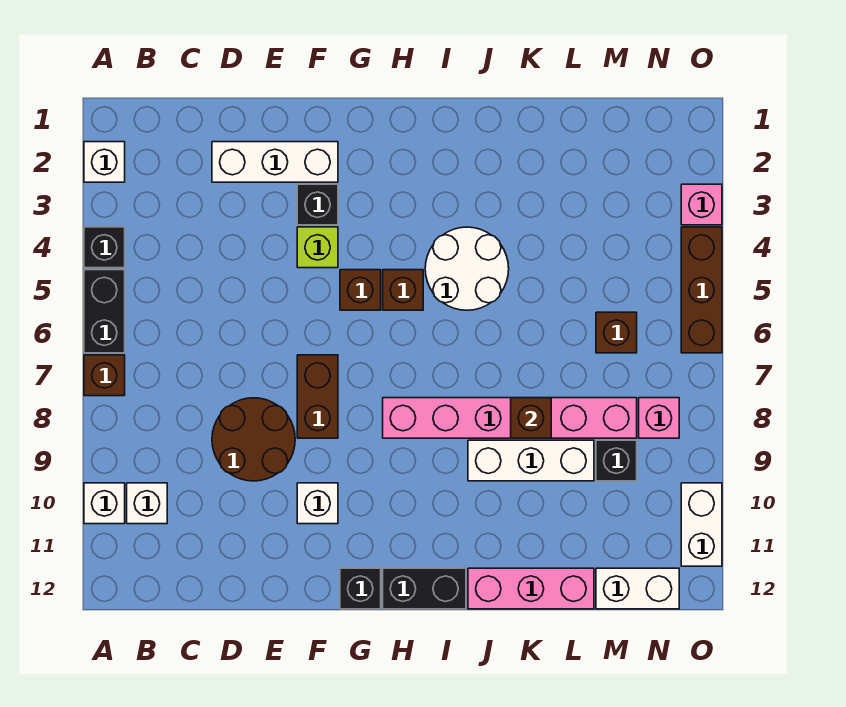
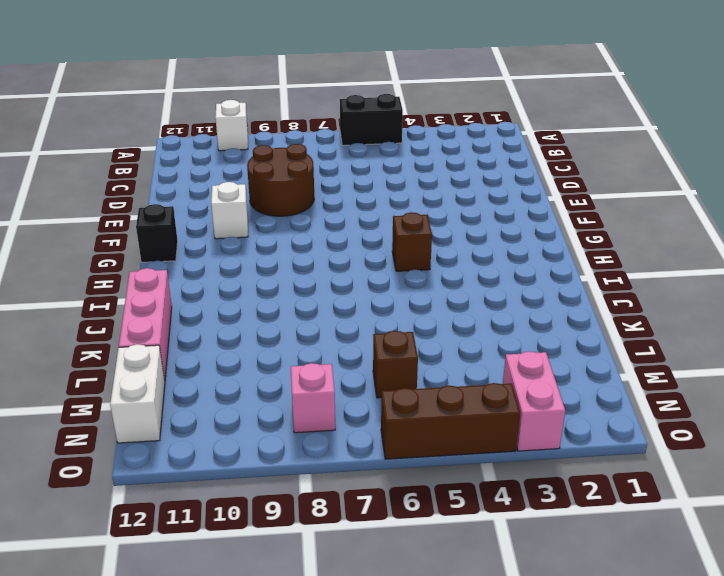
pink brick N3:O3 level 1 -> pink brick O3 level 1
none -> white brick A2 level 1
none -> black brick A4 level 1
none -> brown brick A7 level 1

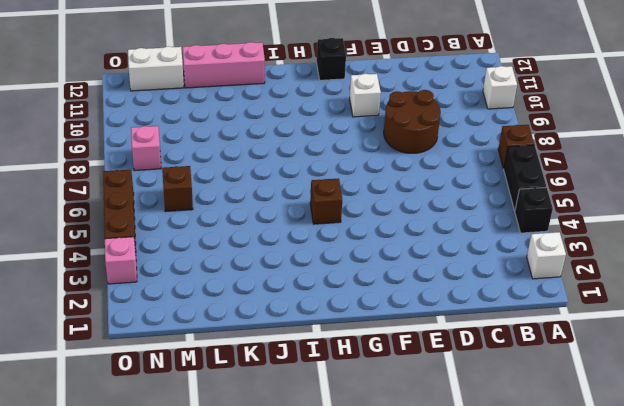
none -> white brick B10 level 1
none -> white brick D2:F2 level 1
none -> black brick F3 level 1

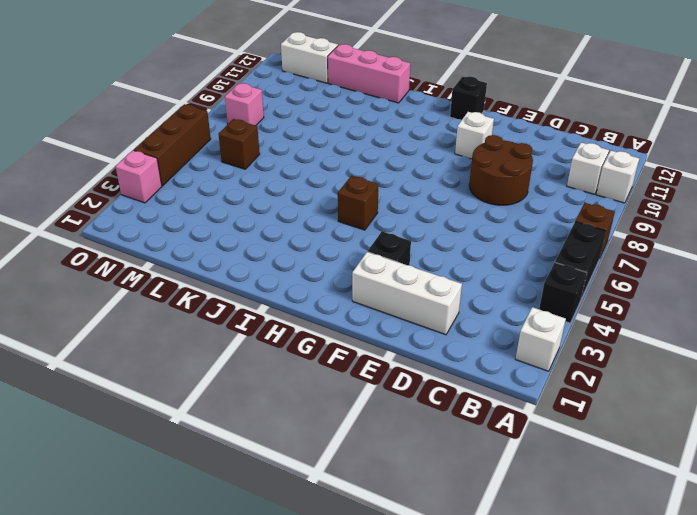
none -> lime brick F4 level 1
none -> brown brick F7:F8 level 1
none -> brown brick G5 level 1

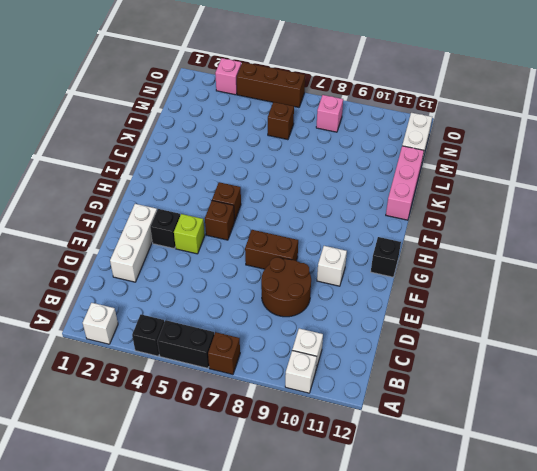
none -> pink brick H8:M8 level 1
none -> black brick H12:I12 level 1
none -> white round brick I4:J5 level 1

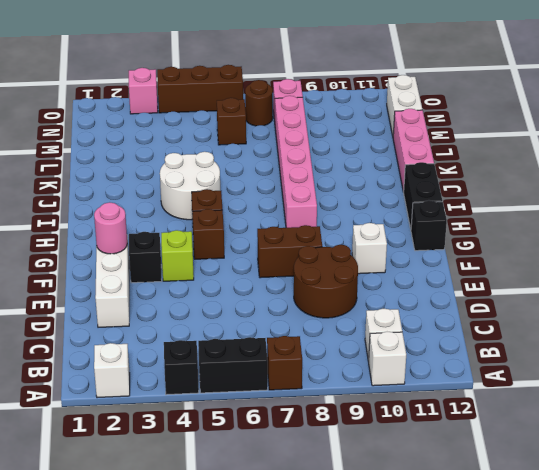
pink round brick F2 level 2 -> none
brown round brick N7 level 1 -> none
none -> white brick J9:L9 level 1
none -> black brick M9 level 1
none -> white brick O10:O11 level 1

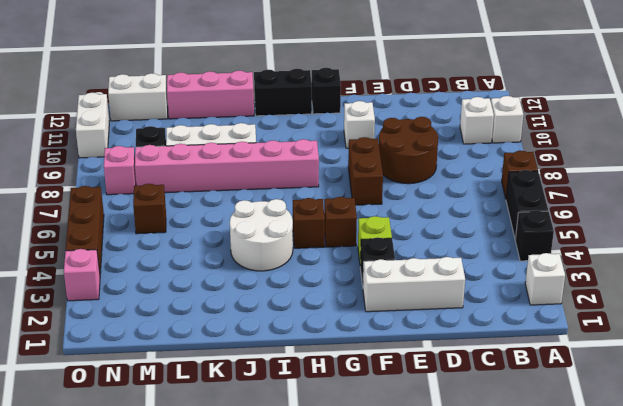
none -> brown brick K8 level 2

